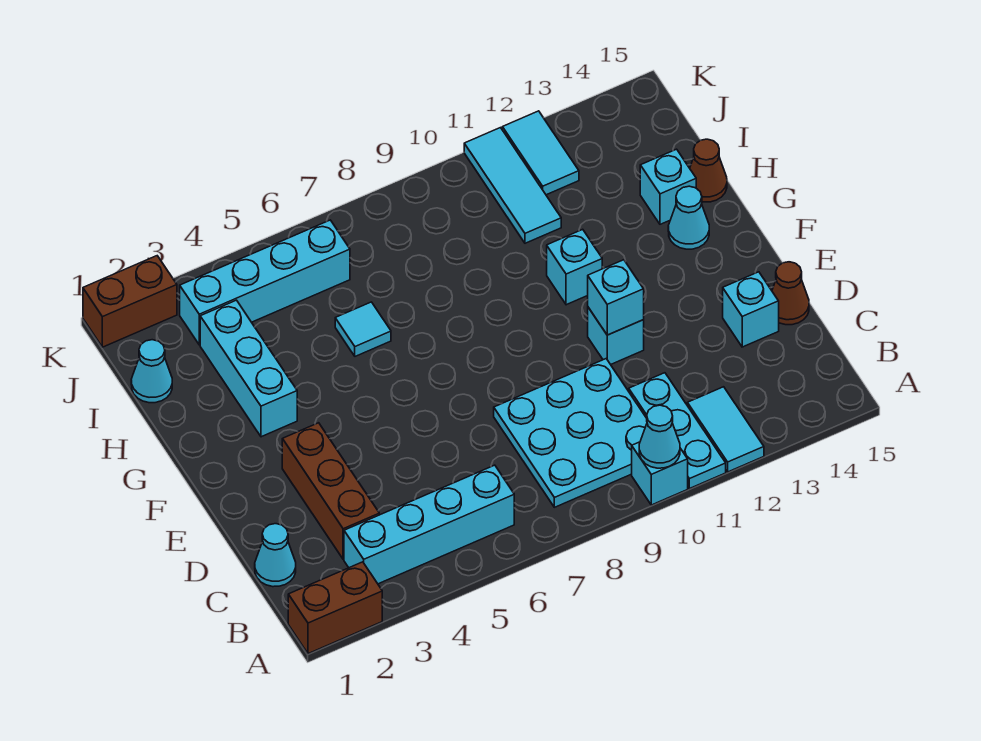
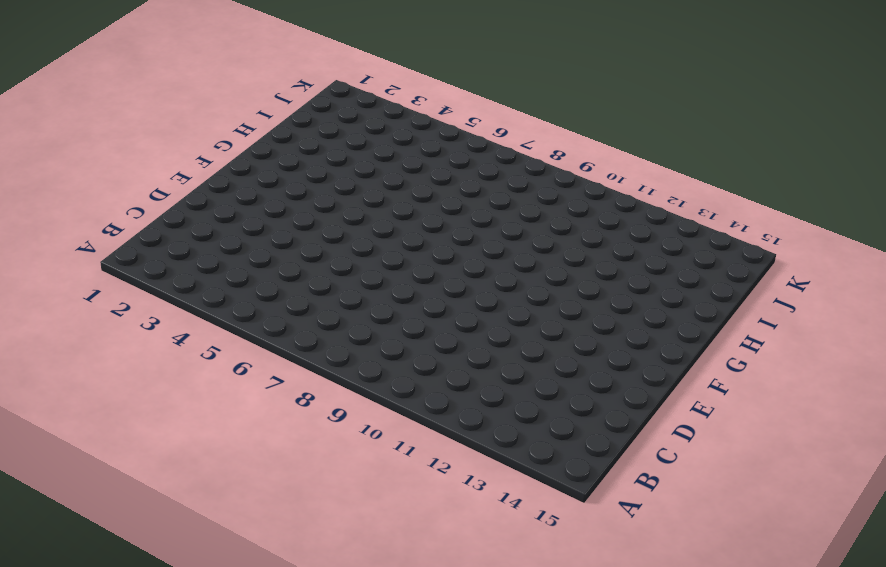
none -> brown brick A1:A2 level 1
none -> cyan brick A10 level 1
none -> cyan plate A11:C11 level 1

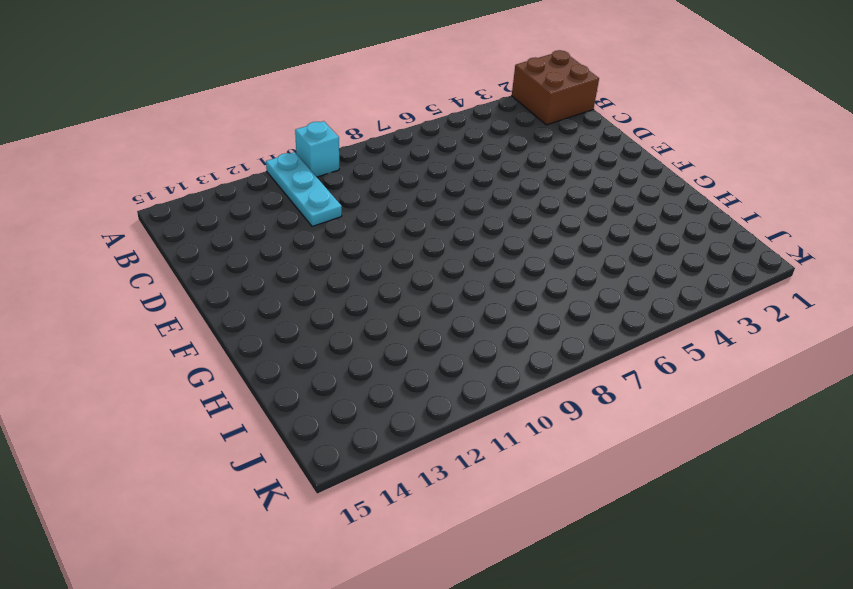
brown brick A1:B2 level 1 -> brown brick A1:A2 level 1
none -> cyan tile A12:B12 level 1
none -> cyan brick B3:B6 level 1
none -> cyan plate B8:D10 level 1

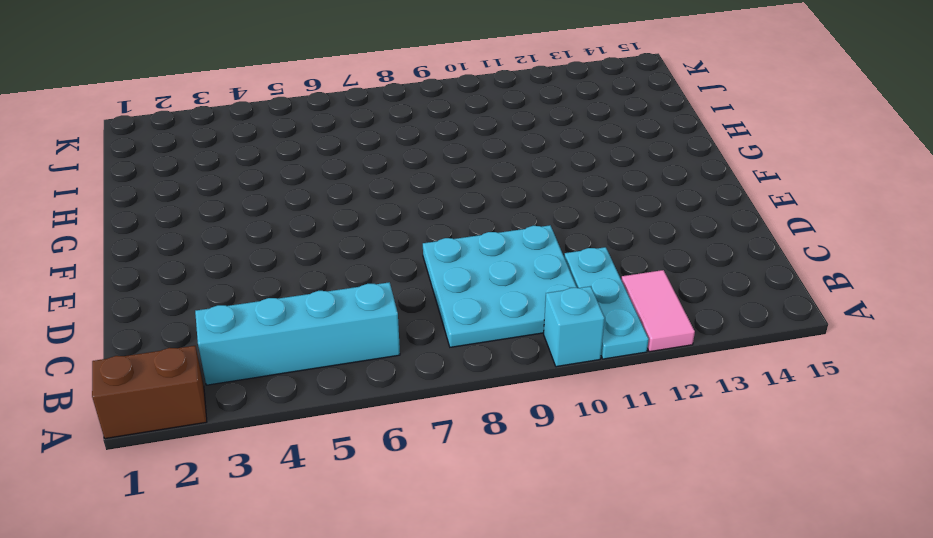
pink tile A12:B12 level 1 -> cyan tile A12:B12 level 1
none -> cyan cone C1 level 1
none -> brown brick C3:E3 level 1
none -> cyan brick D14 level 1

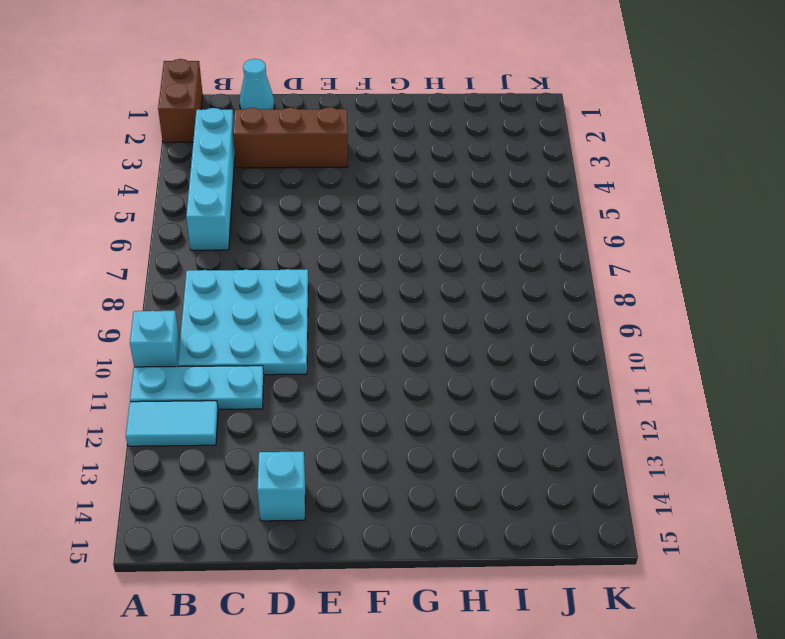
none -> brown cone D15 level 1
none -> cyan brick E11 level 1
none -> cyan brick G3:I3 level 1

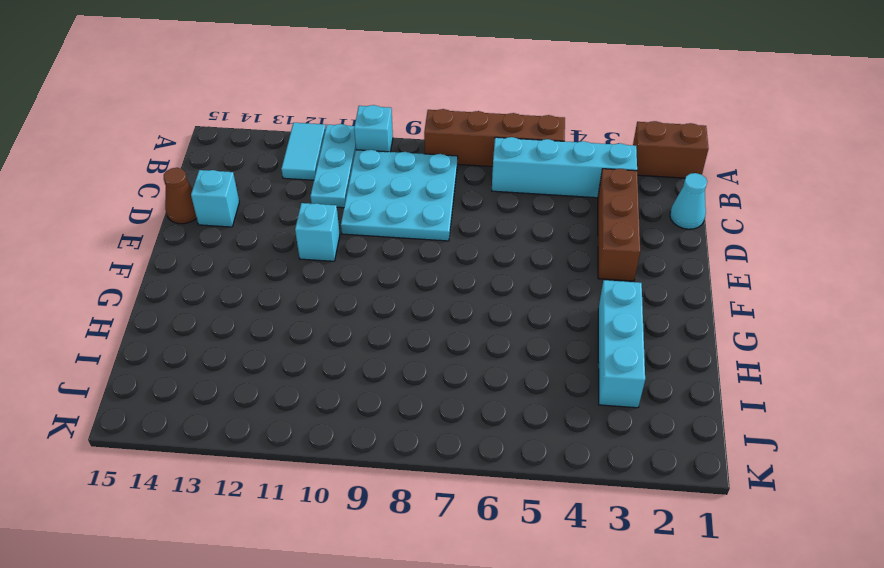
brown brick A5:A8 level 1 -> none
none -> cyan brick G11 level 1
none -> cyan cone G14 level 1
none -> cyan tile H6 level 1

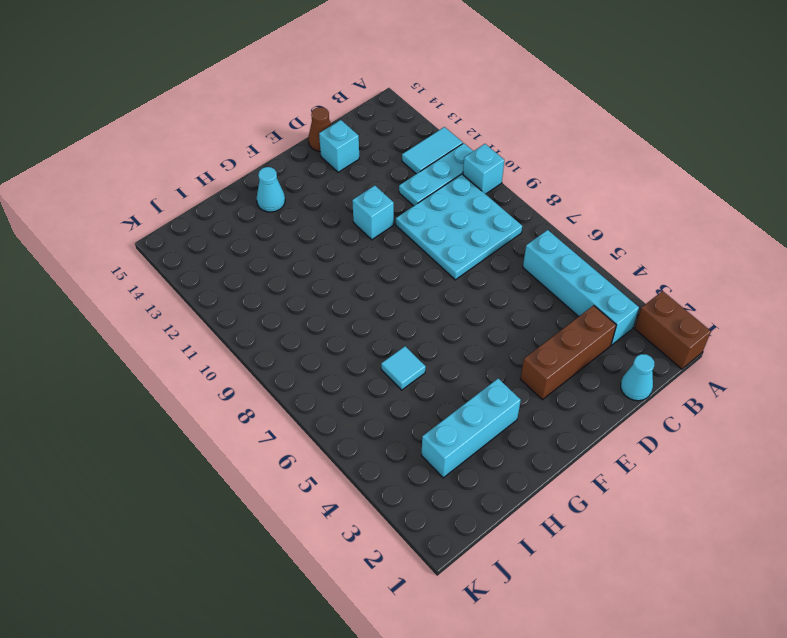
none -> cyan brick G11 level 1
none -> cyan brick H14 level 1
none -> brown cone H15 level 1

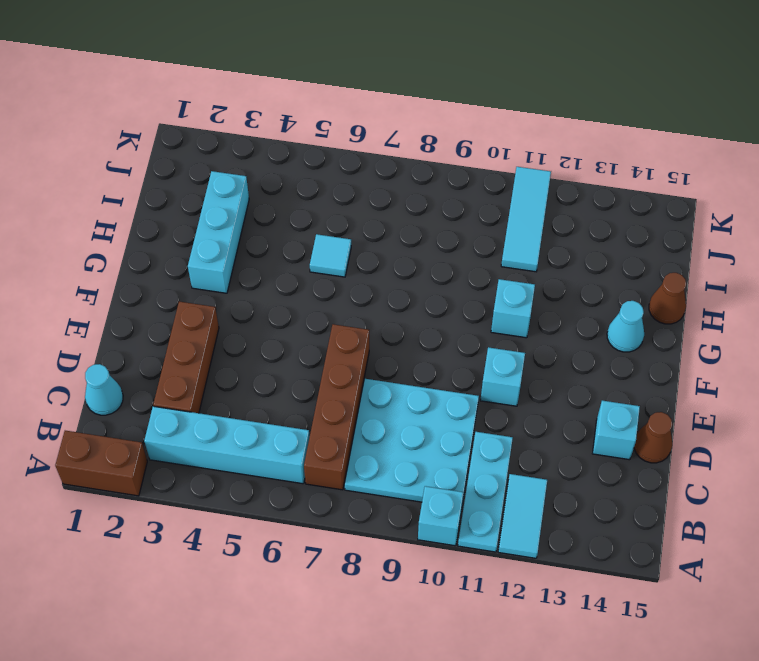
brown brick B7:E7 level 1 -> none
none -> cyan brick H14 level 1
none -> cyan cone I1 level 1
none -> cyan brick J3:J6 level 1

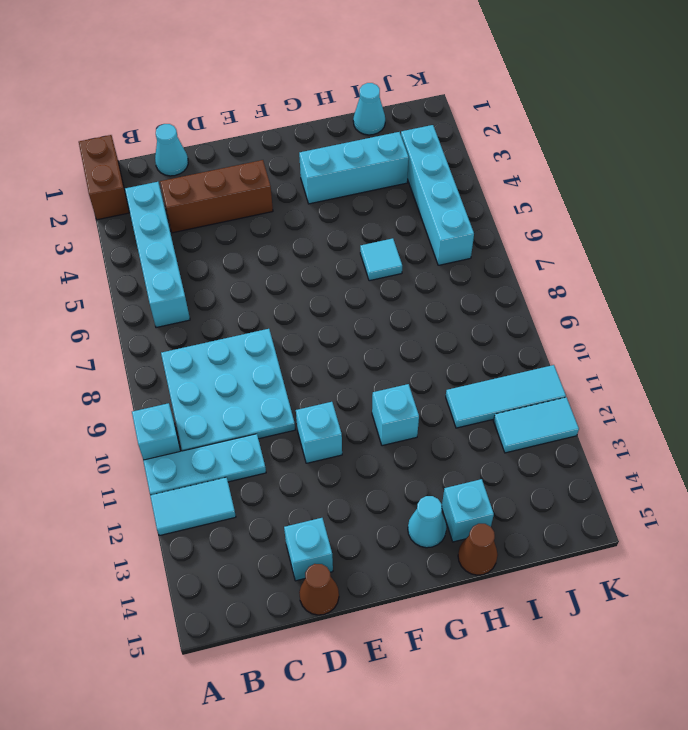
none -> brown brick K1:K2 level 1
none -> cyan cone A10 level 2
none -> cyan brick E11 level 2

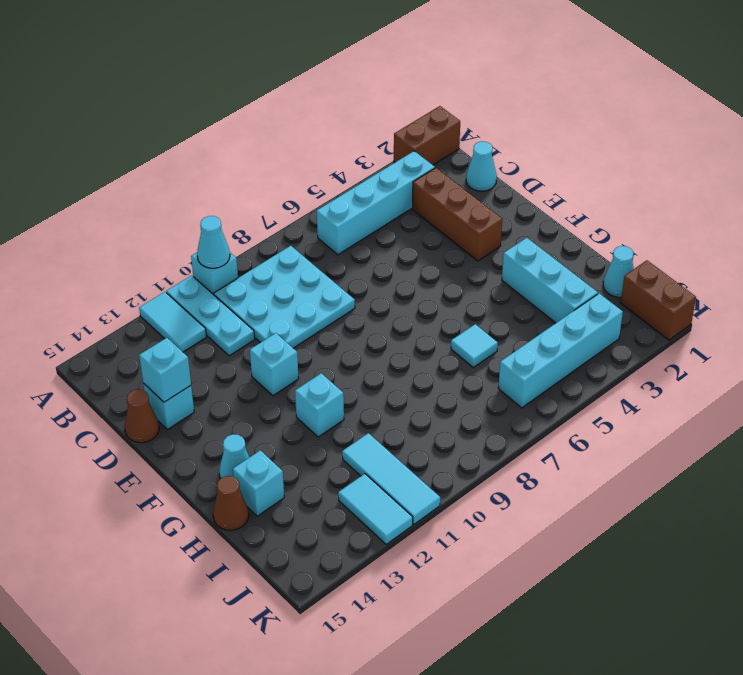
cyan brick D14 level 2 -> cyan brick E11 level 2
brown brick J1:K1 level 1 -> brown brick K1:K2 level 1

